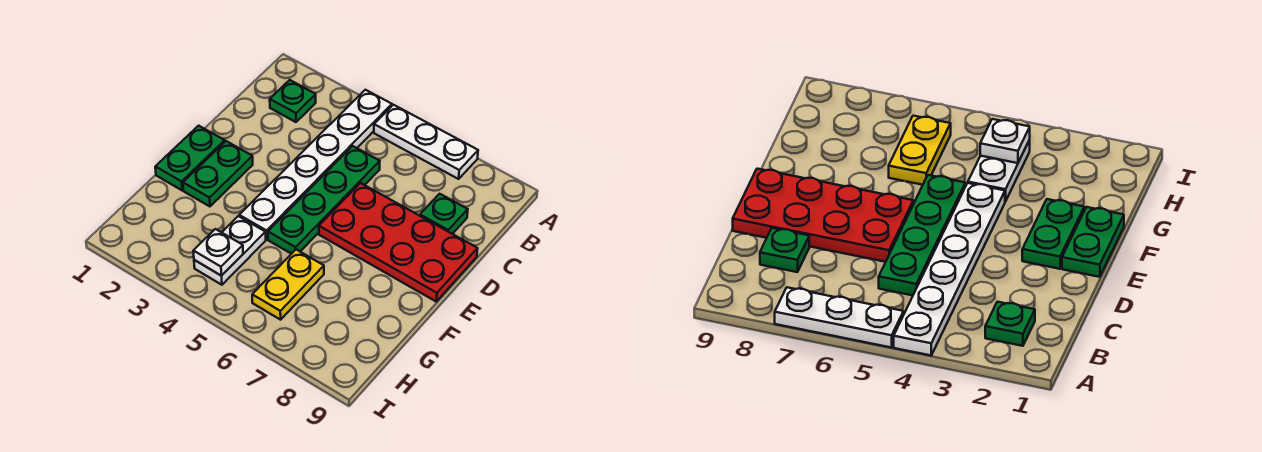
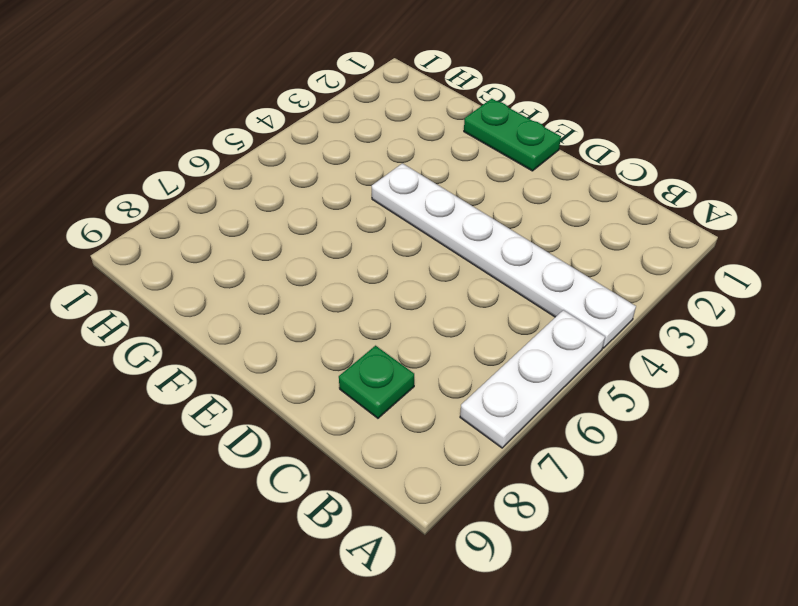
none -> green plate B2 level 1
none -> green plate C5:F5 level 1

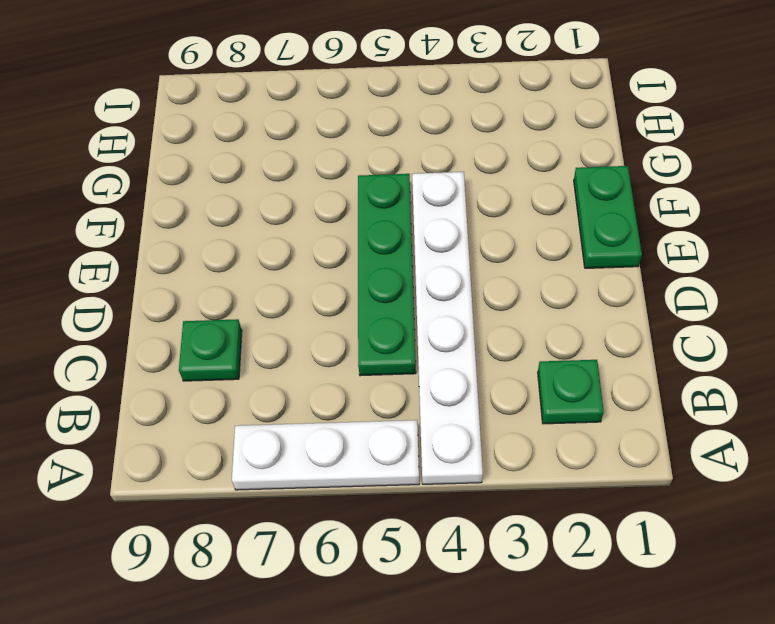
none -> red plate D6:E9 level 1
none -> green plate E2:F2 level 1

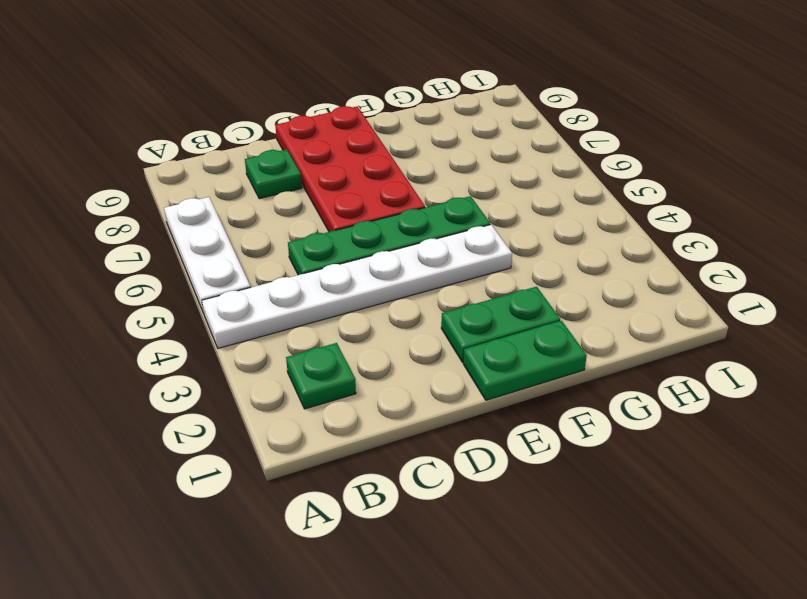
none -> white plate G4:H4 level 1
none -> yellow plate G6:H6 level 1

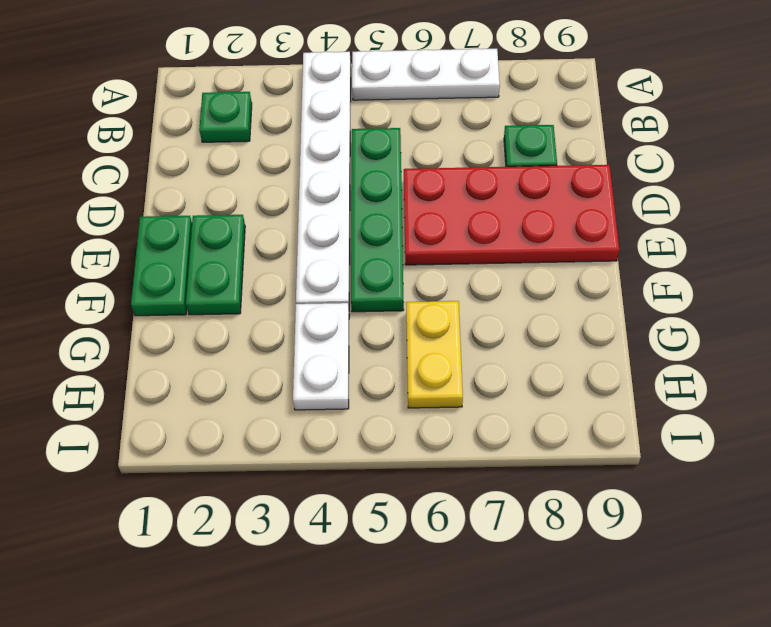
none -> white plate H4 level 2

